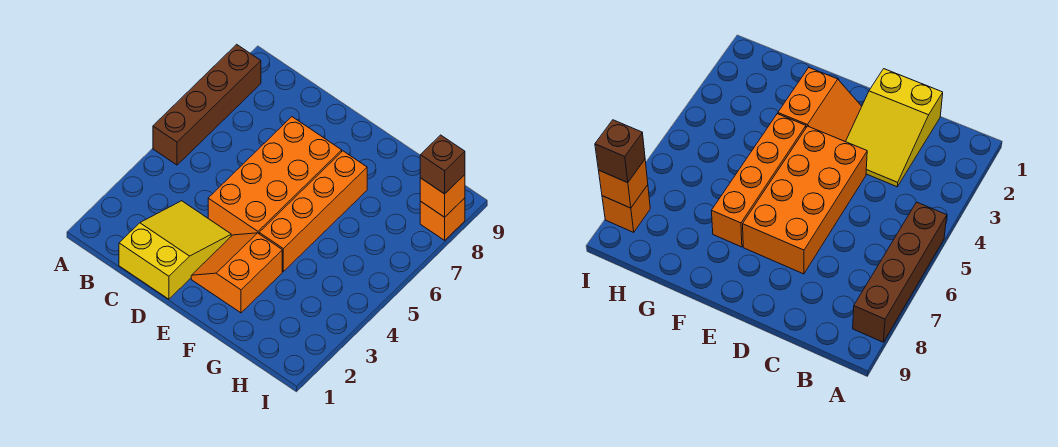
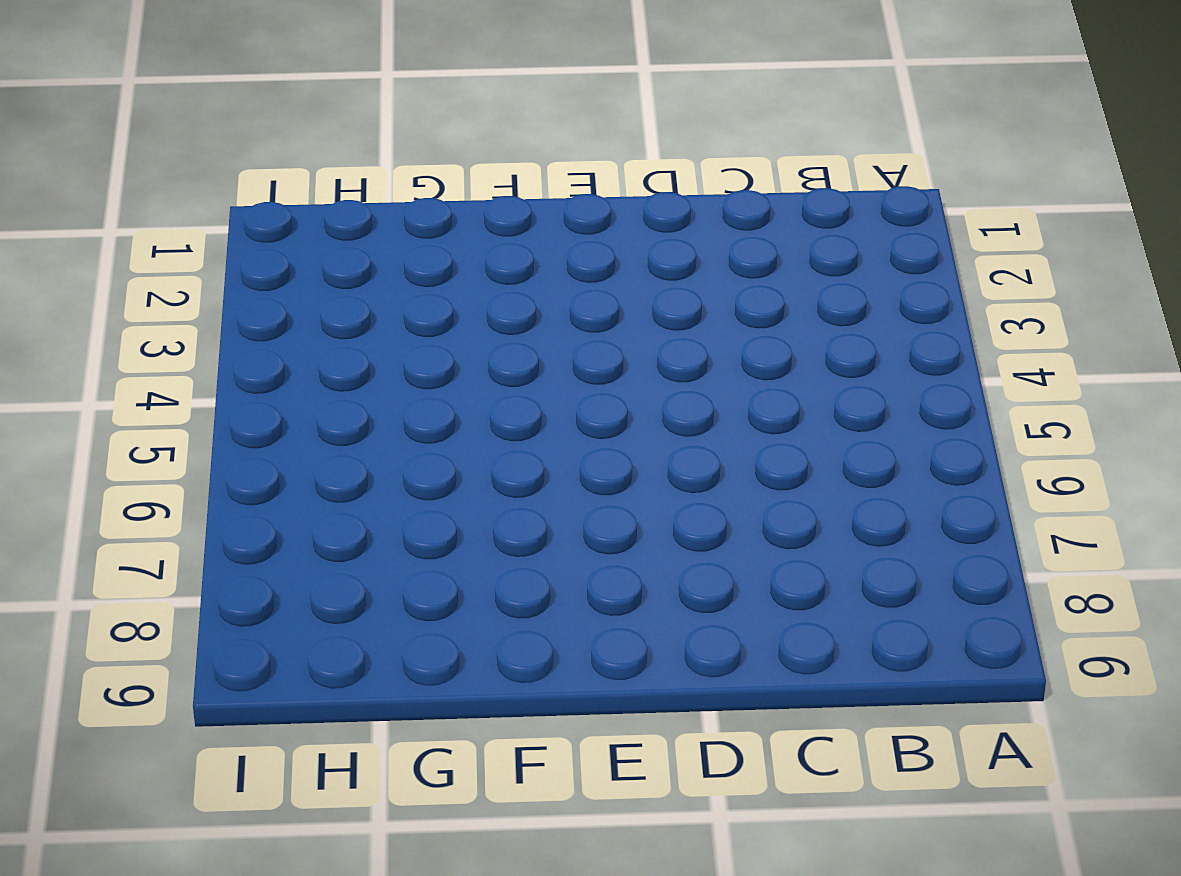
none -> brown brick A5:A8 level 1
none -> yellow slope C1:D3 level 1 top 1

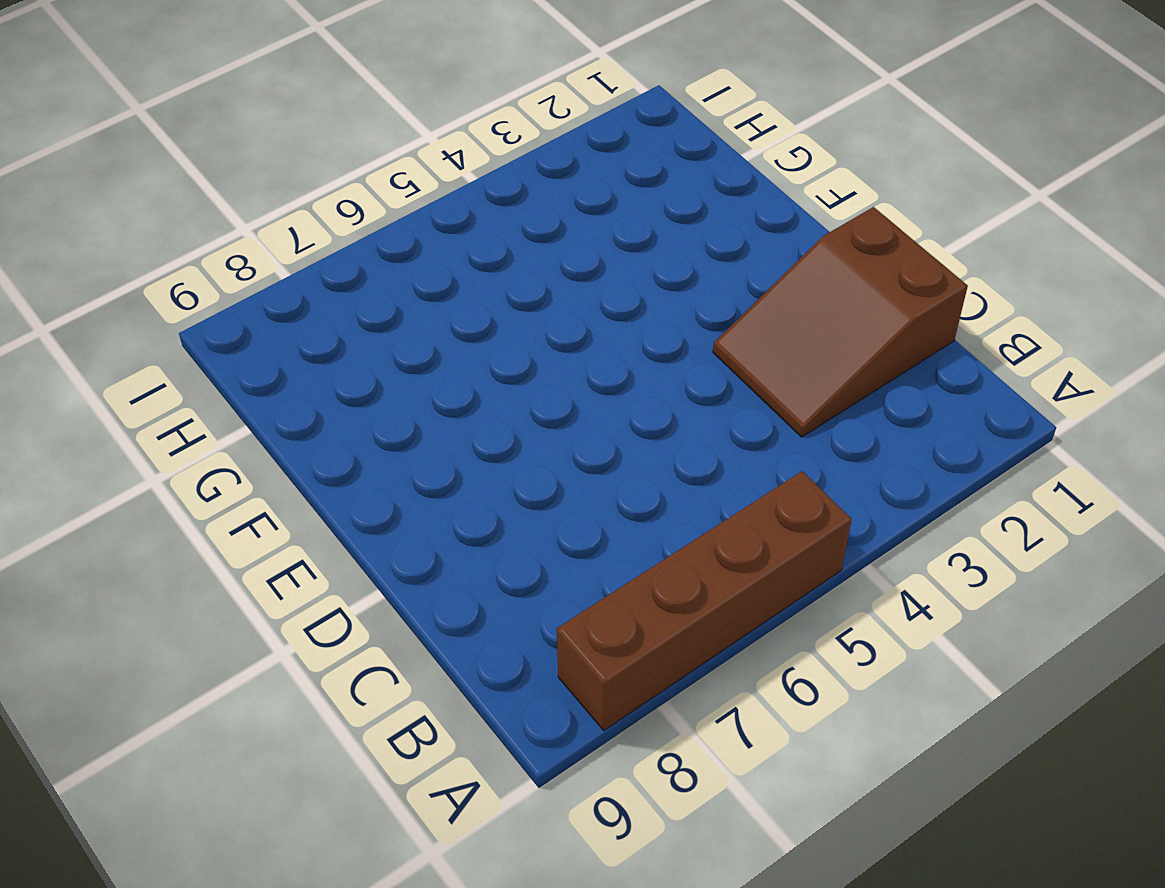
brown slope C1:D3 level 1 top 1 -> yellow slope C1:D3 level 1 top 1
none -> orange brick D4:E7 level 1
none -> orange slope E2:F3 level 1 top F

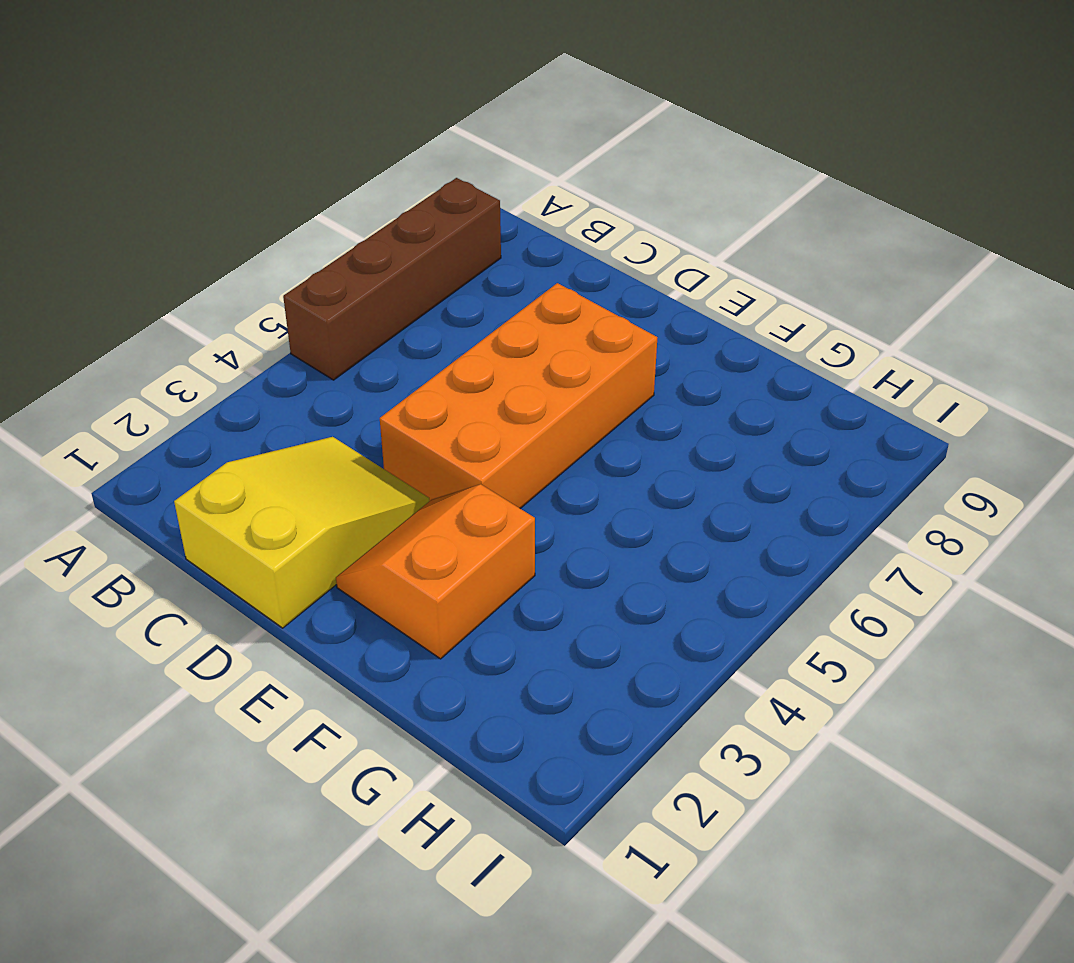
none -> orange brick F4:F7 level 1
none -> orange brick I8 level 1

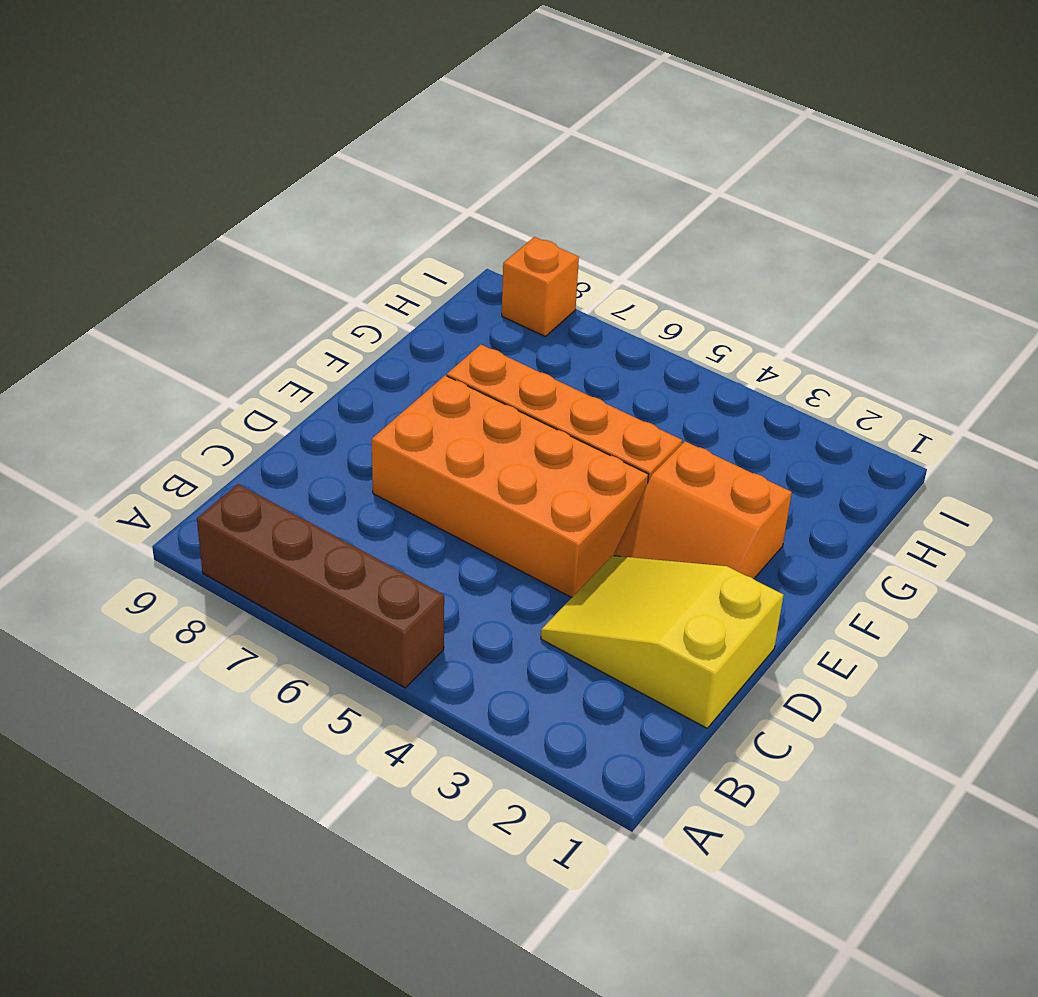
none -> orange brick I8 level 2
none -> brown brick I8 level 3

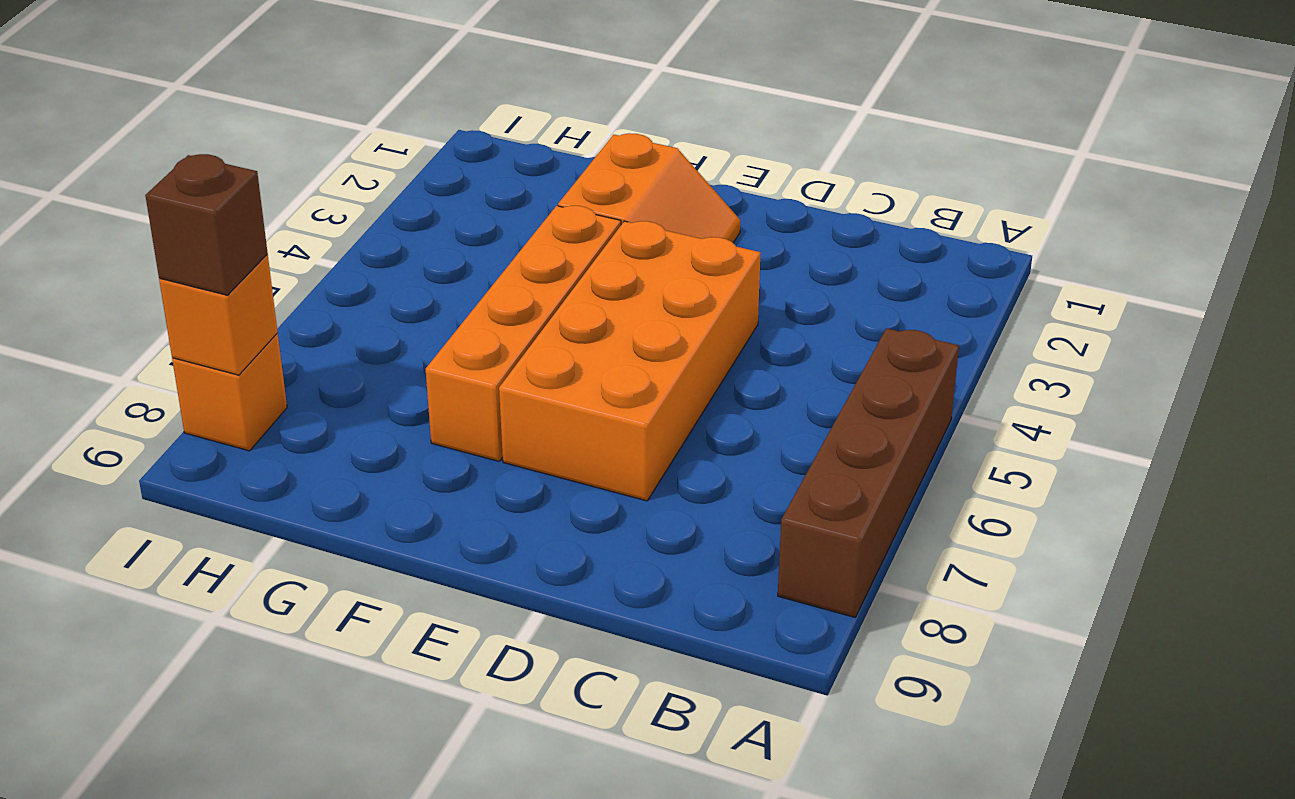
none -> yellow slope C1:D3 level 1 top 1

